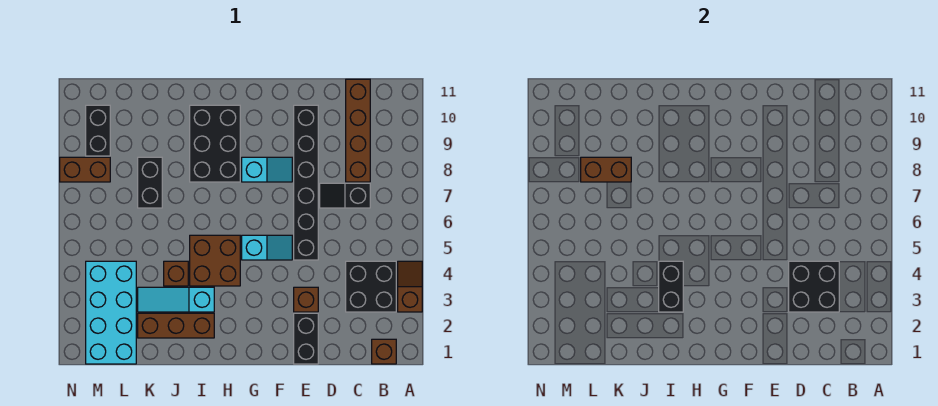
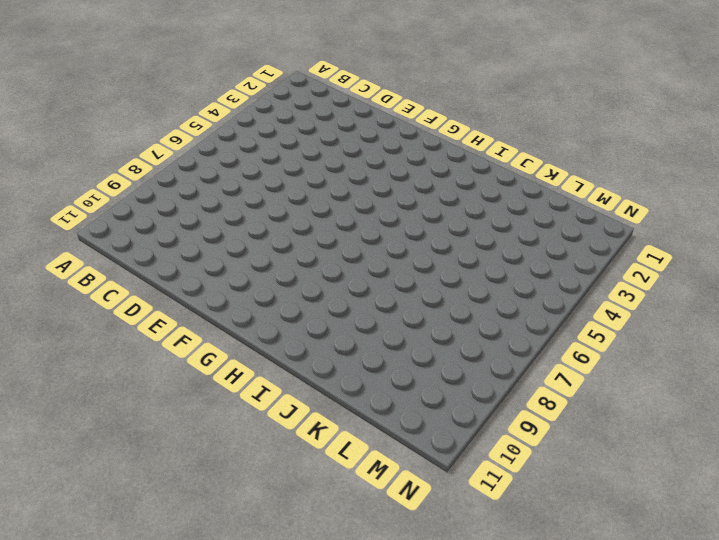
none -> brown slope A3:A4 level 1 top 3
none -> brown brick B1 level 1
none -> black brick B3:C4 level 1

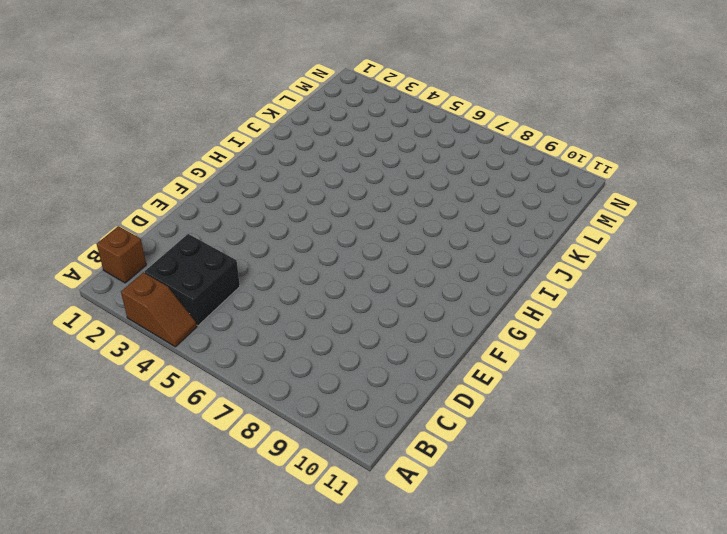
none -> black slope C7:D7 level 1 top C
none -> brown brick C8:C11 level 1
none -> black brick E1:E2 level 1

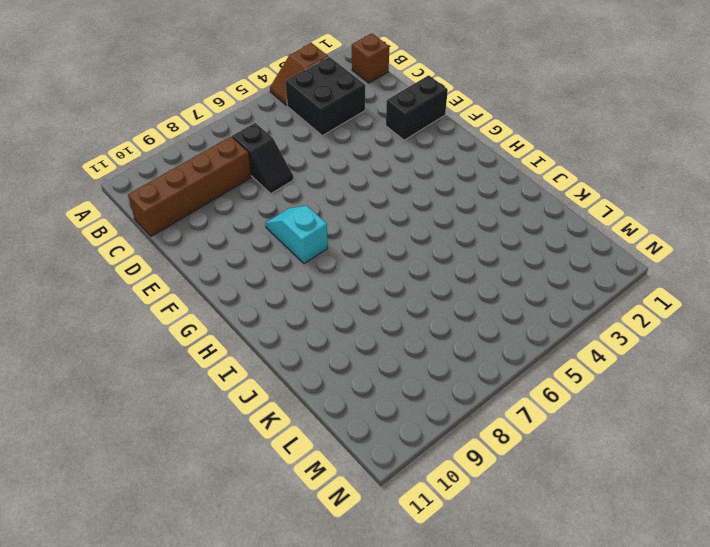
none -> brown brick E3 level 1
none -> black brick E5:E10 level 1
none -> cyan slope F5:G5 level 1 top G

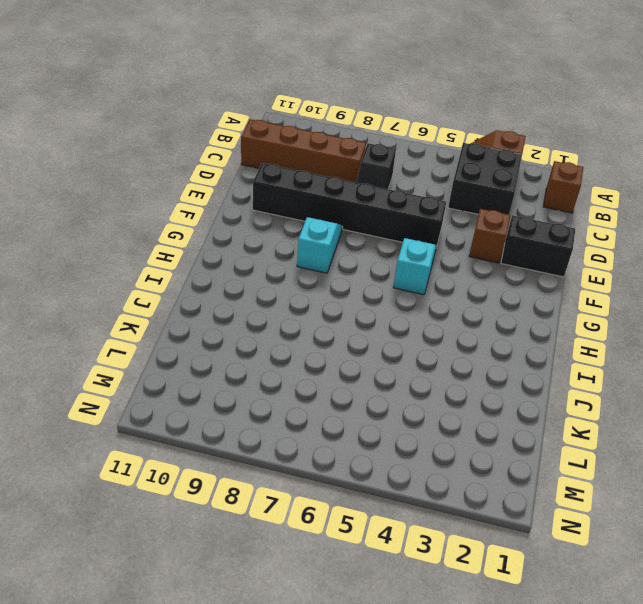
none -> brown brick H4:I5 level 1
none -> black brick H8:I10 level 1
none -> brown brick I2:K2 level 1

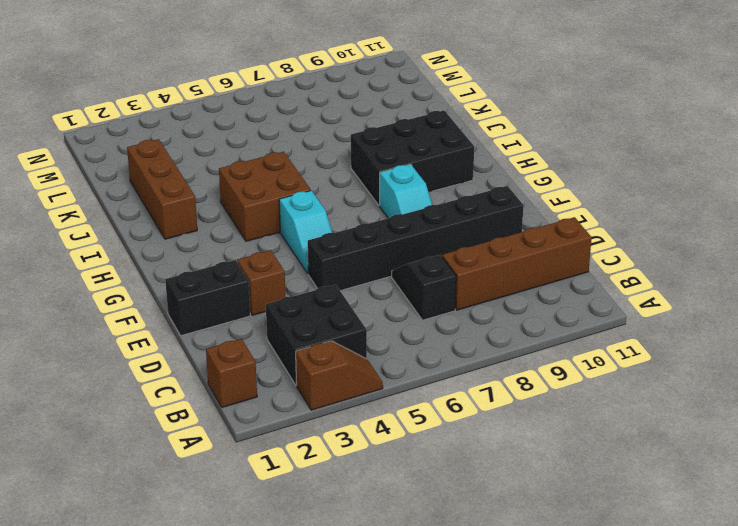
none -> cyan slope I3:K3 level 1 top I
none -> brown brick J4 level 1
none -> black brick K7:K8 level 1

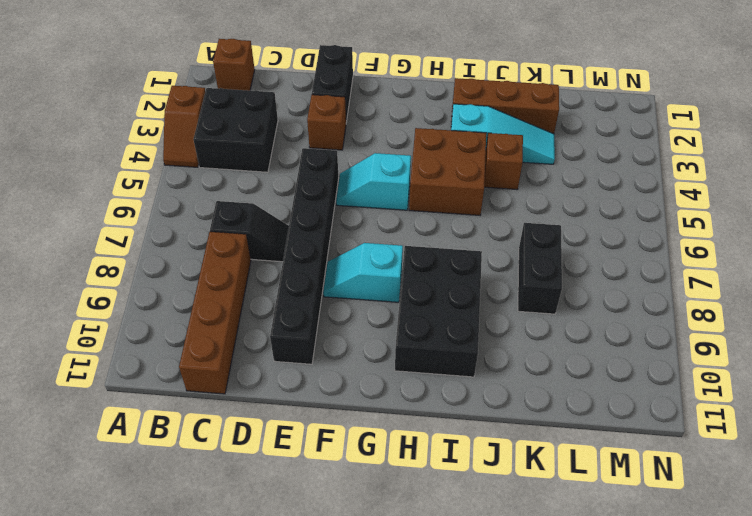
none -> cyan brick L1:M4 level 1
none -> brown brick M8:N8 level 1
none -> black brick M9:M10 level 1

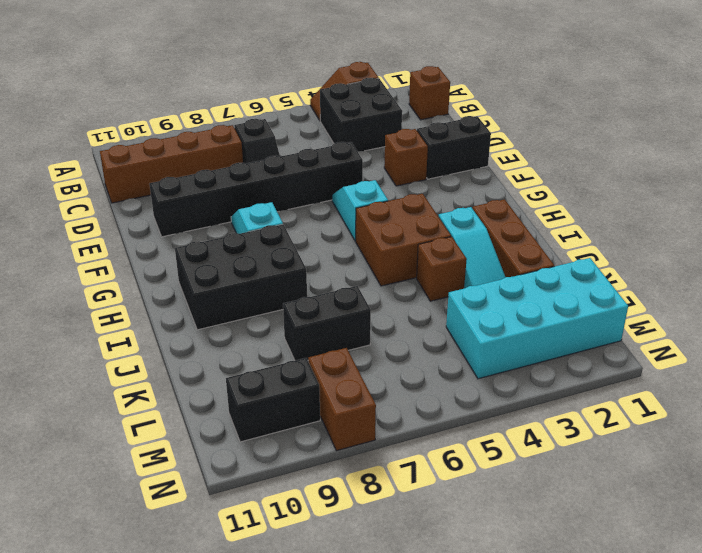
none -> black brick C3:D4 level 2
none -> black brick I3:I4 level 2
none -> brown brick K8:L8 level 2

